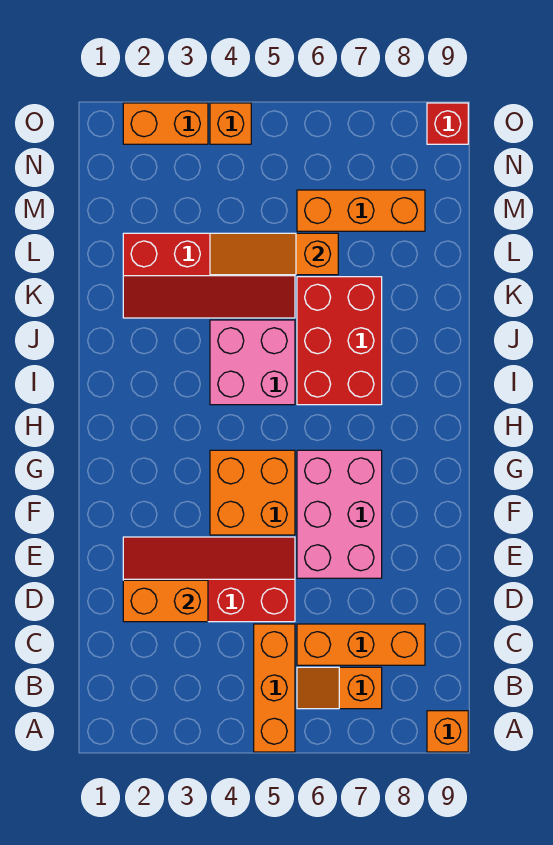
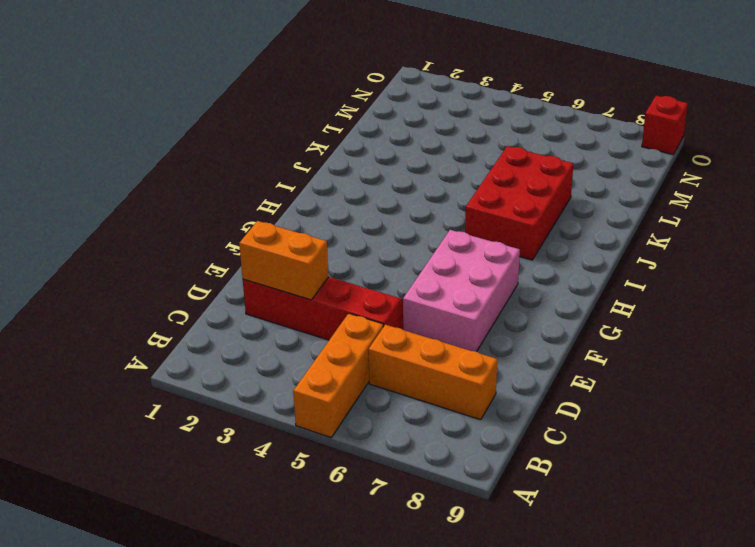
none -> orange brick A9 level 1
none -> orange slope B6:B7 level 1 top 7
none -> orange brick F4:G5 level 1

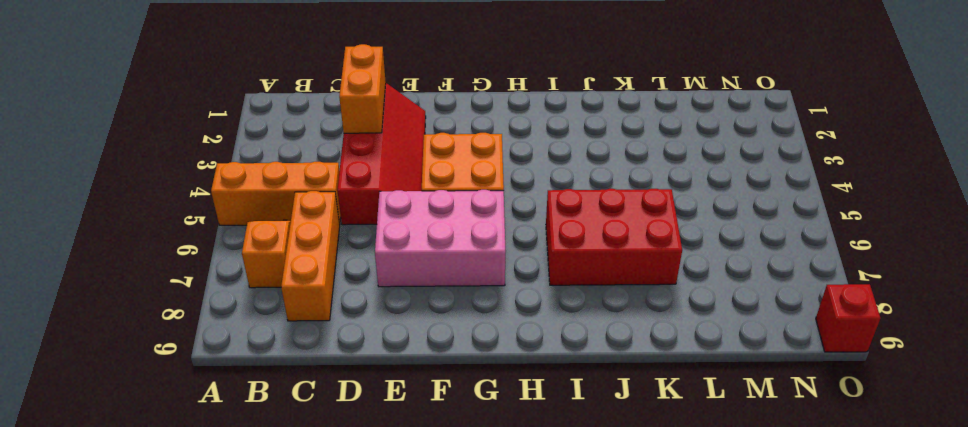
none -> orange brick A9 level 1
none -> pink brick I4:J5 level 1
none -> red slope K2:L5 level 1 top L

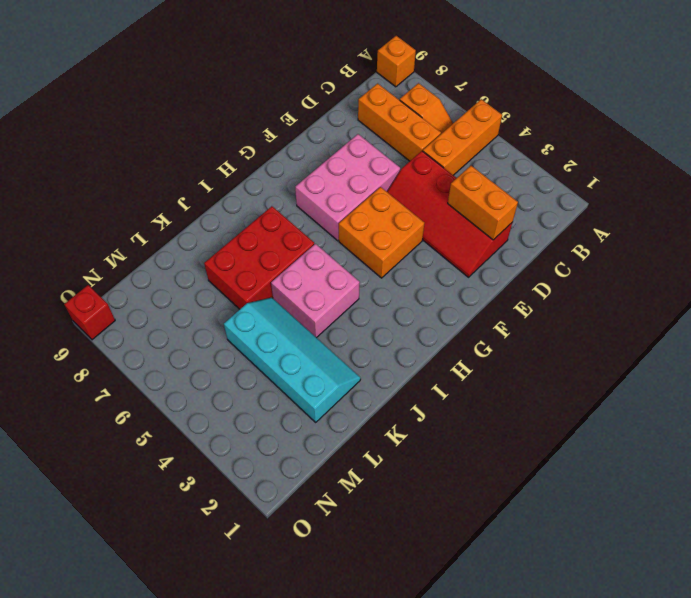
cyan slope K2:L5 level 1 top L -> red slope K2:L5 level 1 top L
none -> orange brick M6:M8 level 1
none -> orange brick O2:O3 level 1
none -> orange brick O4 level 1

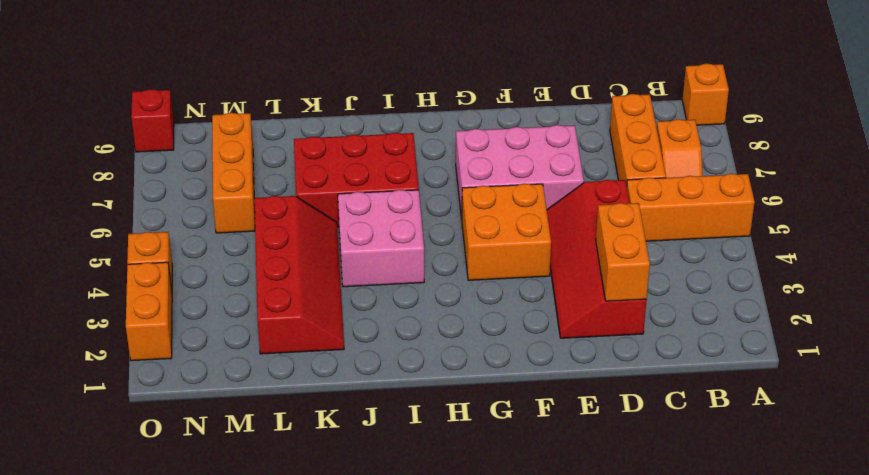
none -> orange slope L4:L6 level 2 top 6

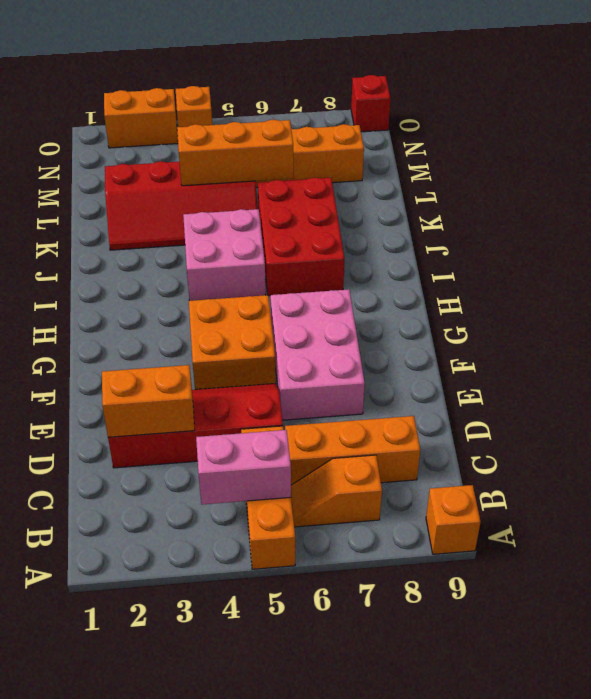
pink brick B4:B5 level 2 -> none
orange brick L4:L6 level 2 -> orange slope L4:L6 level 2 top 6

